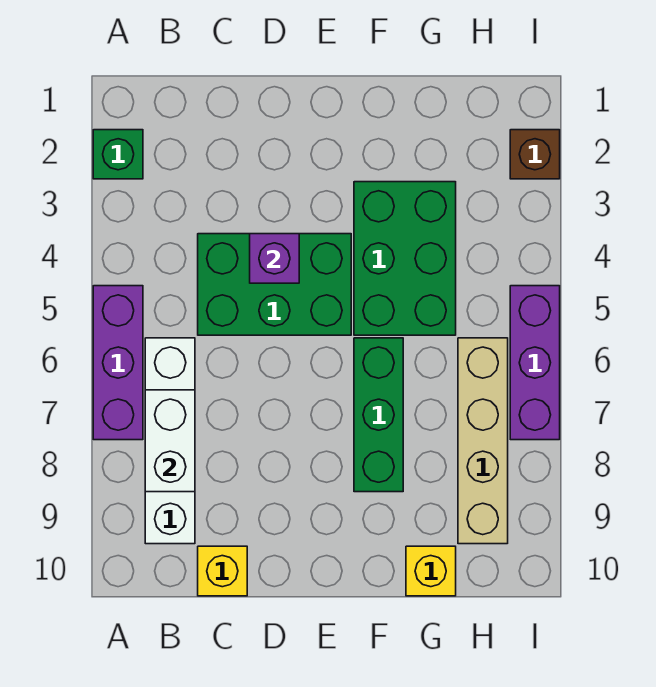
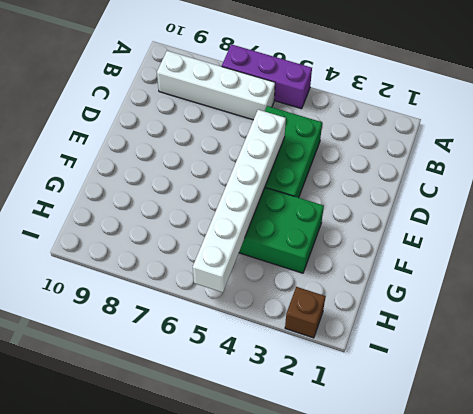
white brick D5:I5 level 2 -> none
none -> green brick A2 level 1
none -> yellow brick C10 level 1
none -> green brick F6:F8 level 1

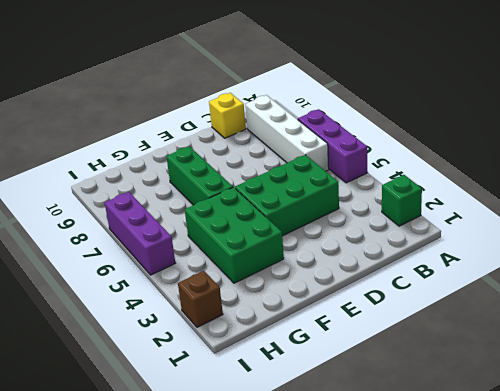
none -> yellow brick G10 level 1
none -> tan brick H6:H9 level 1
none -> white brick B7:B8 level 2

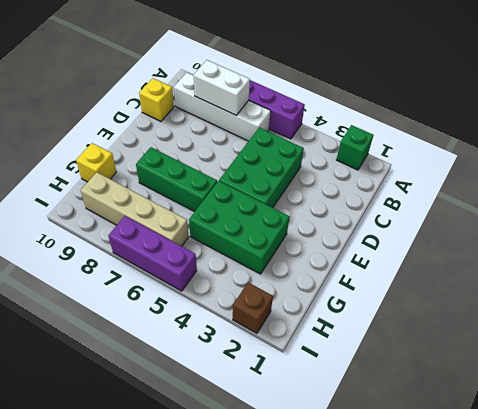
none -> purple brick D4 level 2

